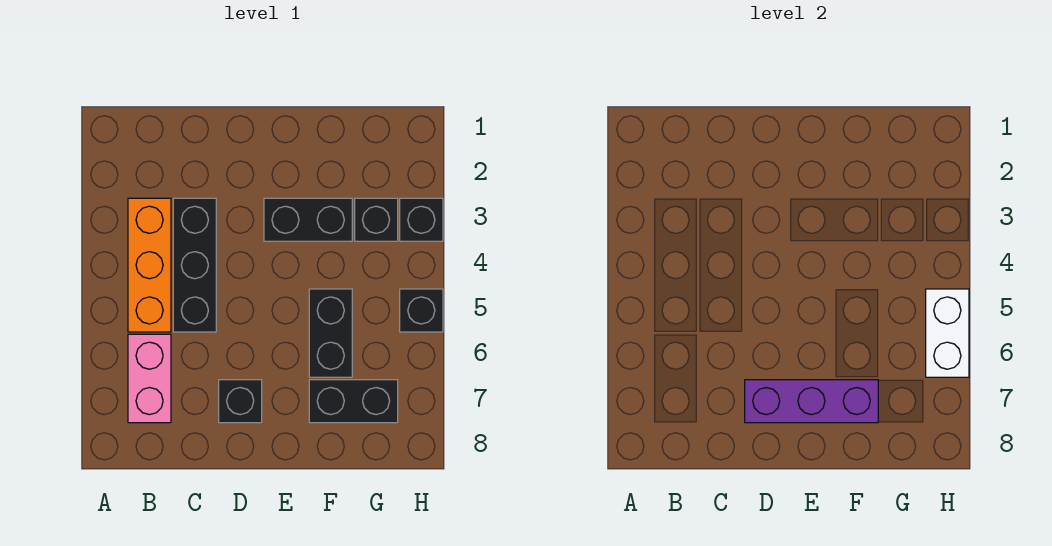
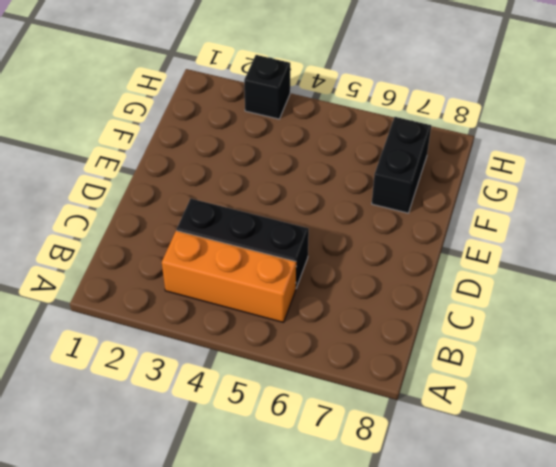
none -> pink brick B6:B7 level 1
none -> black brick D7 level 1
none -> black brick E3:F3 level 1

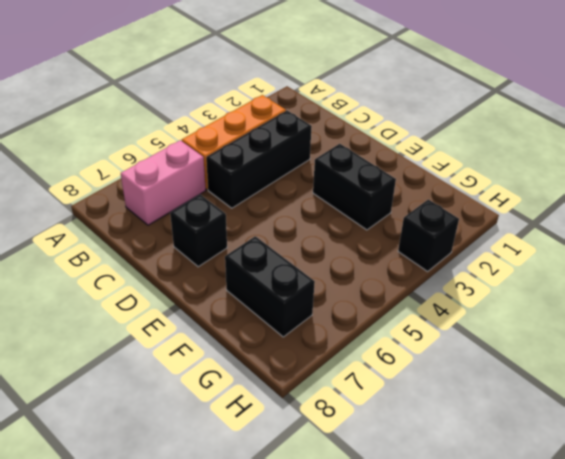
none -> black brick F5:F6 level 1
none -> black brick G3 level 1
none -> black brick H5 level 1

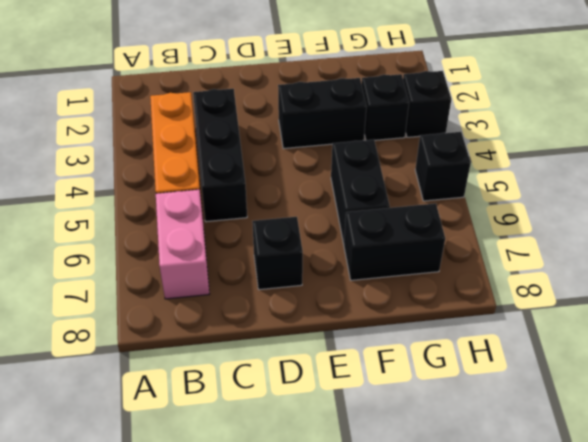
none -> purple brick D7:F7 level 2
none -> white brick H5:H6 level 2

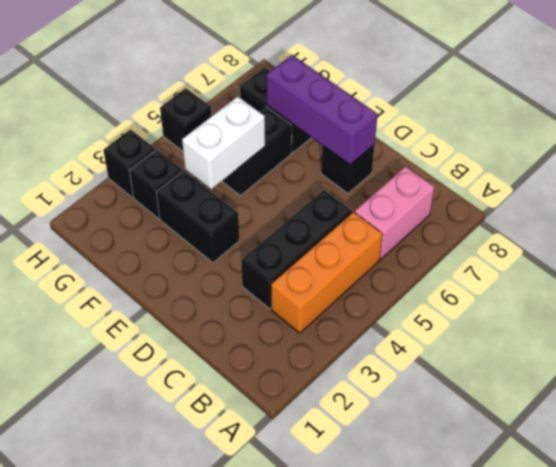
white brick F4:F5 level 2 -> white brick H5:H6 level 2

